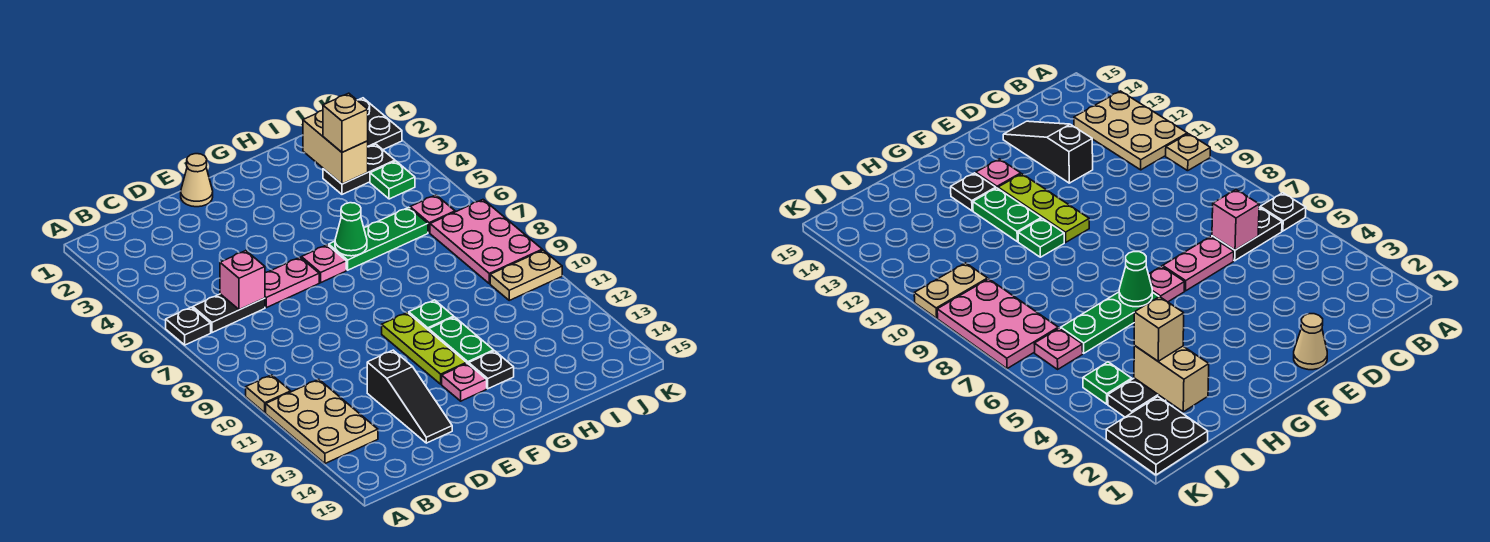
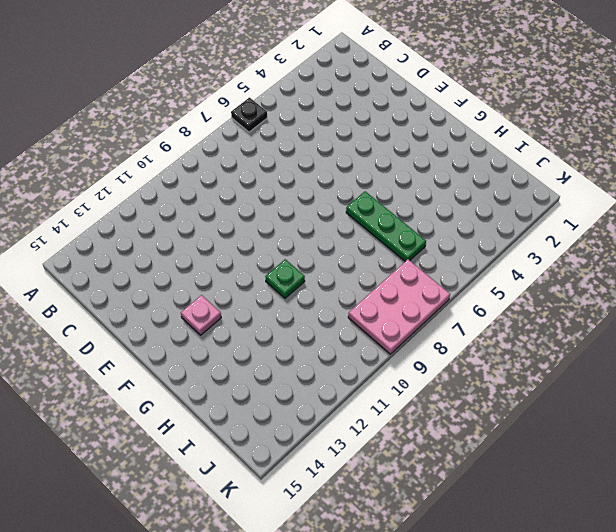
none -> tan plate A10 level 1
none -> tan plate A11:B13 level 1
none -> black plate B6:C6 level 1

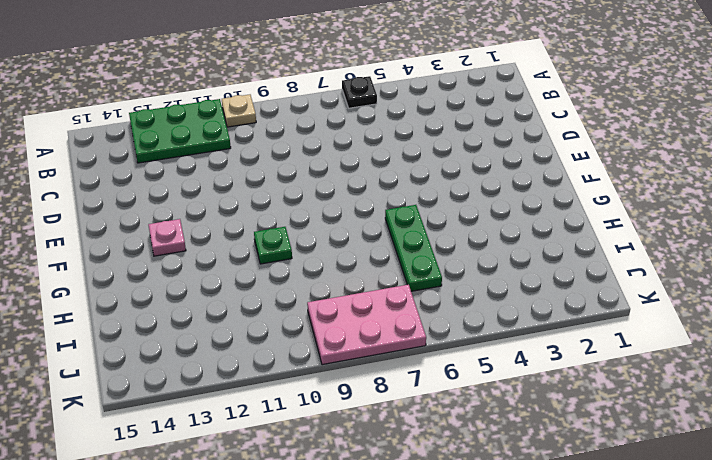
green plate A11:B13 level 1 -> tan plate A11:B13 level 1
none -> black plate B6:C6 level 1
none -> pink plate D6:E6 level 1
none -> black slope D12:D14 level 1 top 12

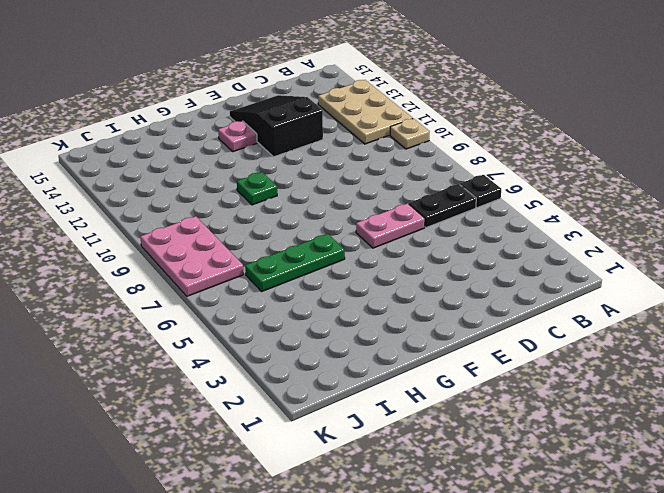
black slope D12:E14 level 1 top 12 -> black slope D12:D14 level 1 top 12
none -> tan cone E1 level 1
none -> pink plate F6 level 1
none -> lime plate F10:F12 level 1

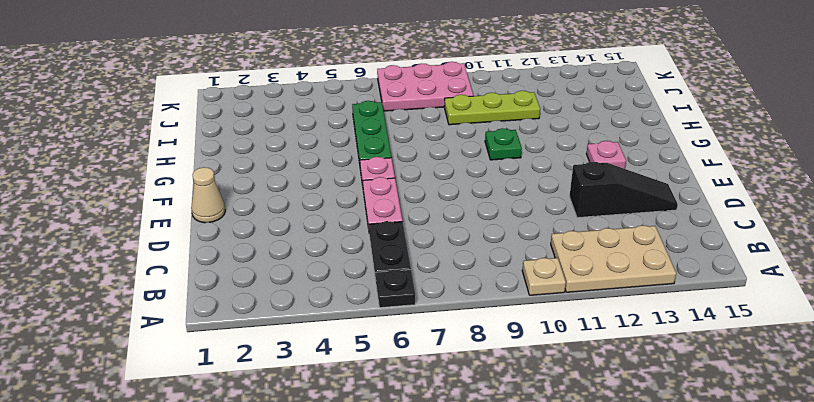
lime plate I9:I11 level 1 -> lime plate F10:F12 level 1
none -> green plate G11:G12 level 1
none -> black plate G13 level 1
none -> black plate I3:J3 level 1

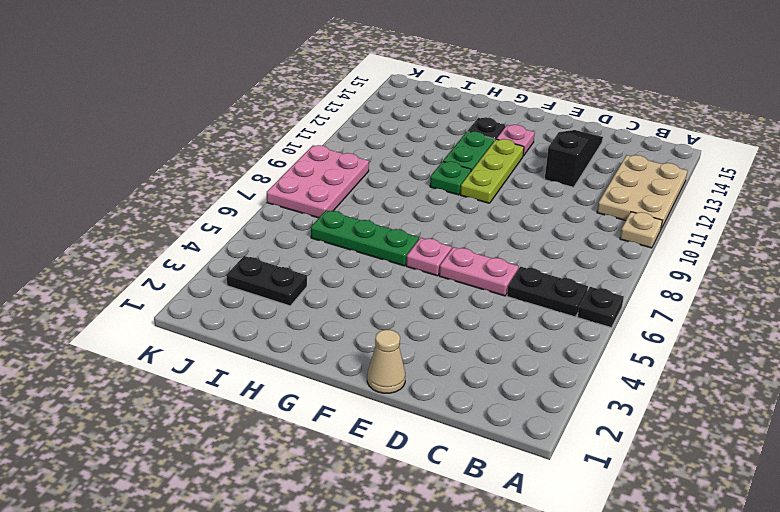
none -> black plate J1:K2 level 1
none -> green plate J4 level 1
none -> pink plate J6 level 1

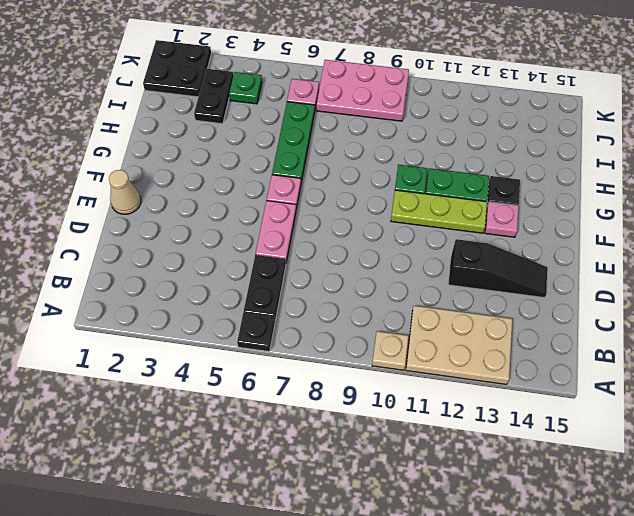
none -> tan plate J10:K10 level 1
none -> pink brick C6 level 2
none -> green cone G6 level 2

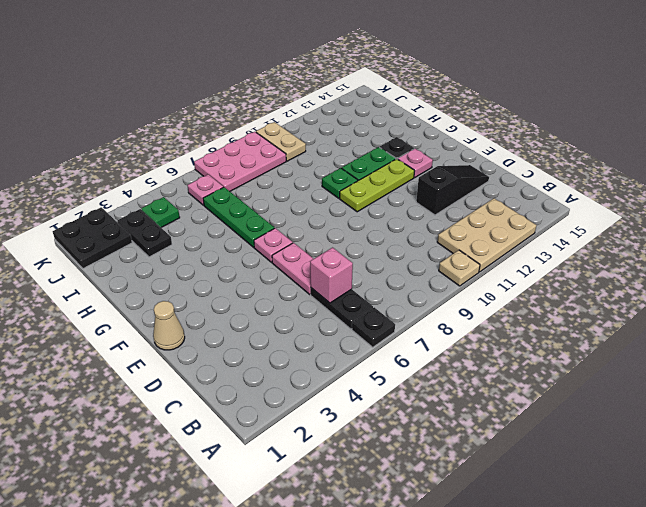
none -> green cone G6 level 2
none -> tan brick I2:I3 level 2
none -> tan brick I3 level 3

